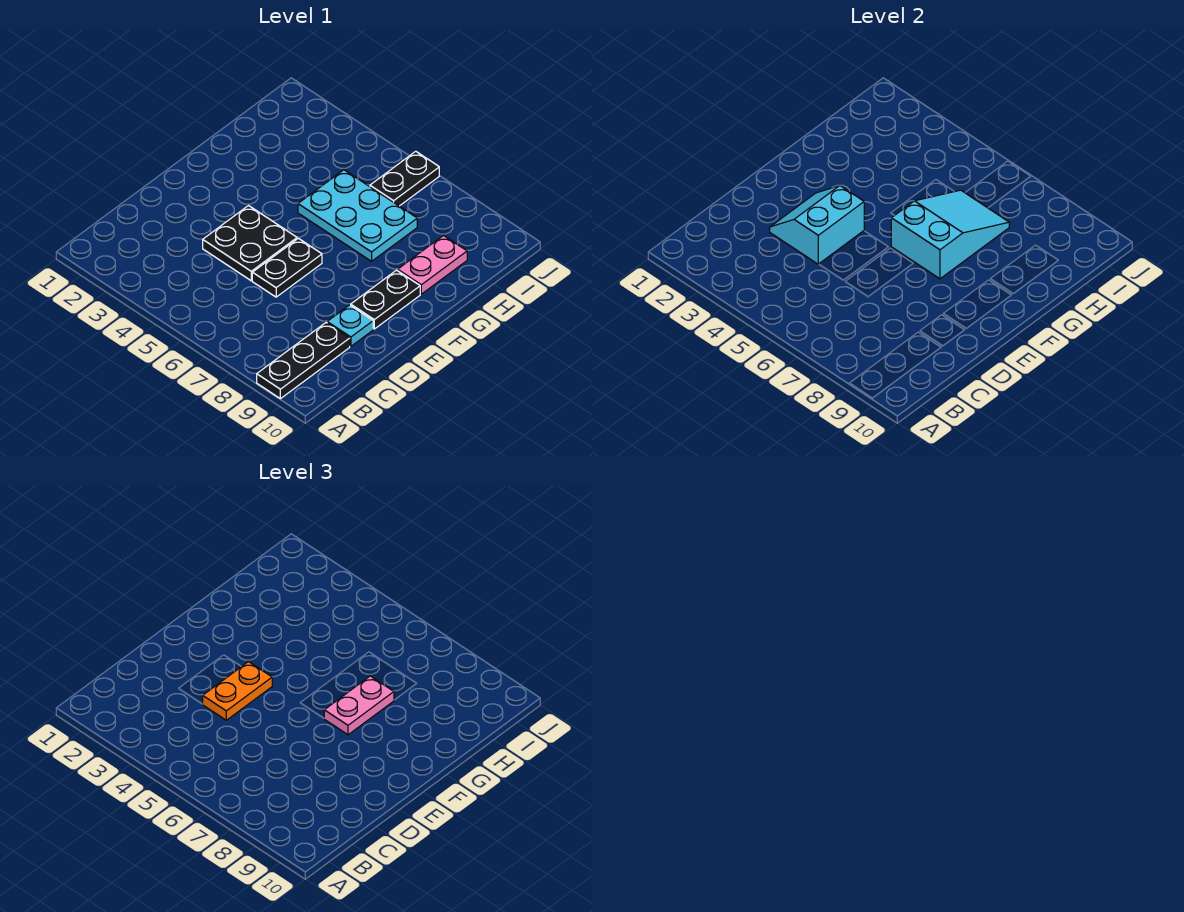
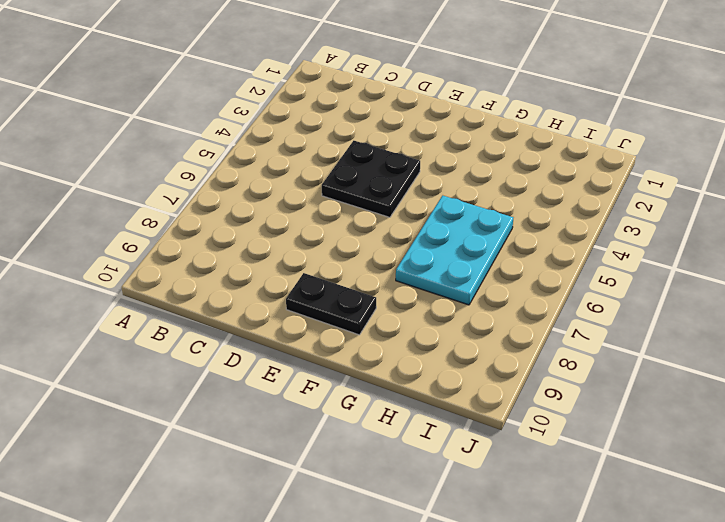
none -> black plate A9:C9 level 1
none -> black plate D6:E6 level 1
none -> cyan plate D9 level 1

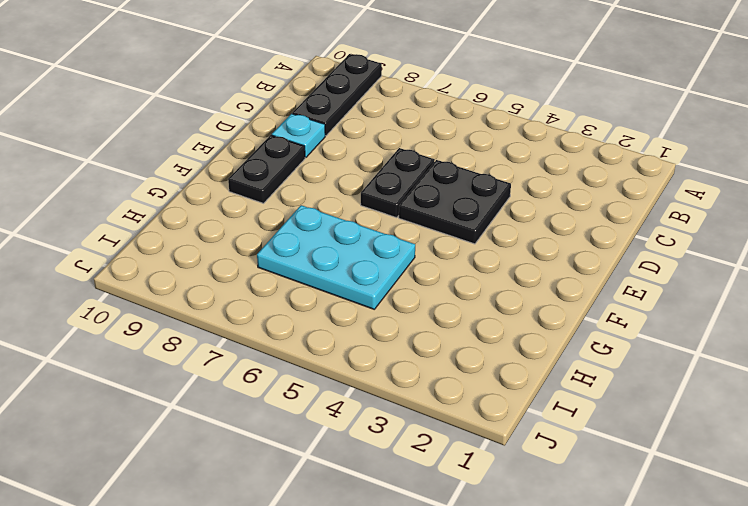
none -> pink plate G9:H9 level 1
none -> black plate I6:J6 level 1
none -> cyan slope D3:E4 level 2 top 4

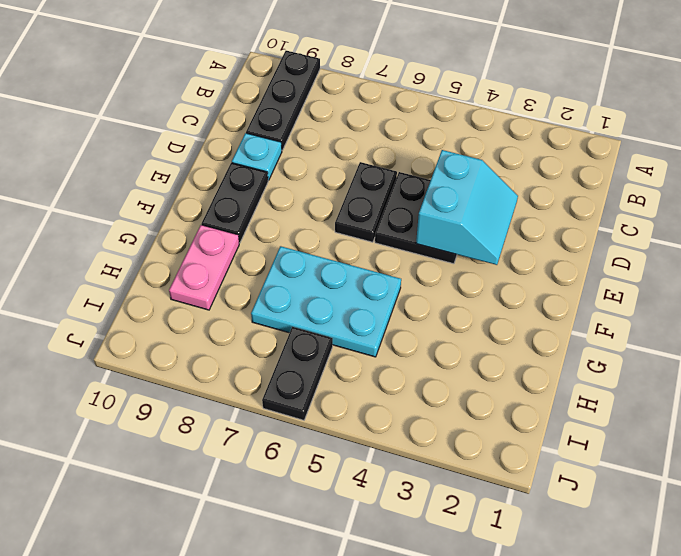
none -> cyan slope F6:H7 level 2 top F
none -> orange plate D4:E4 level 3
none -> pink plate F7:G7 level 3

